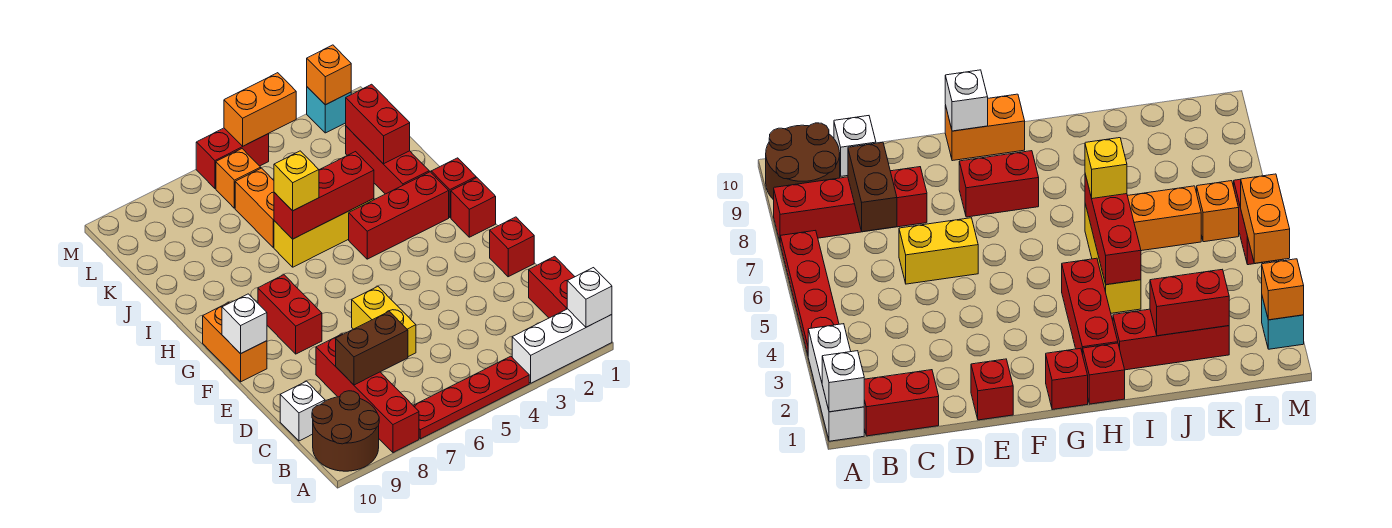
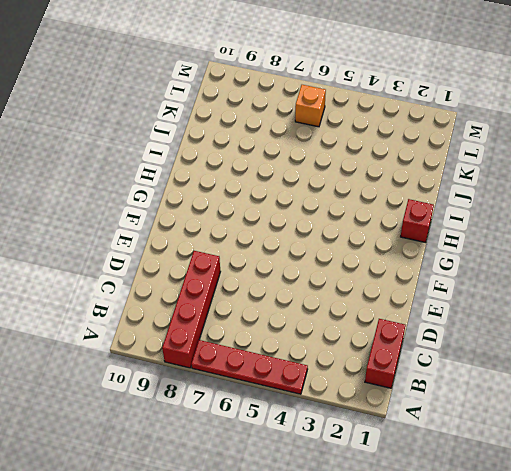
none -> white brick A1:A3 level 1
none -> brown round brick A9:B10 level 1
none -> white brick C10 level 1

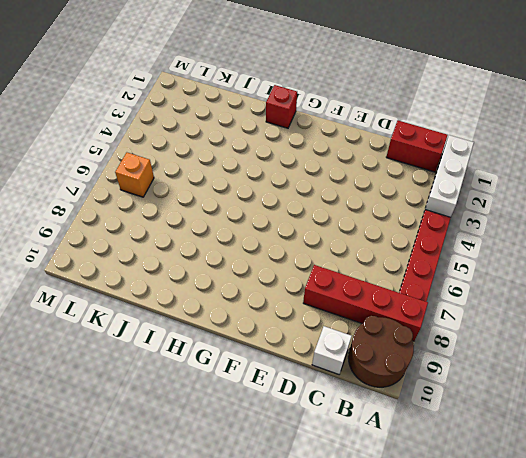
none -> yellow brick D6:E6 level 1
none -> red brick E1 level 1
none -> red brick F8:G8 level 1

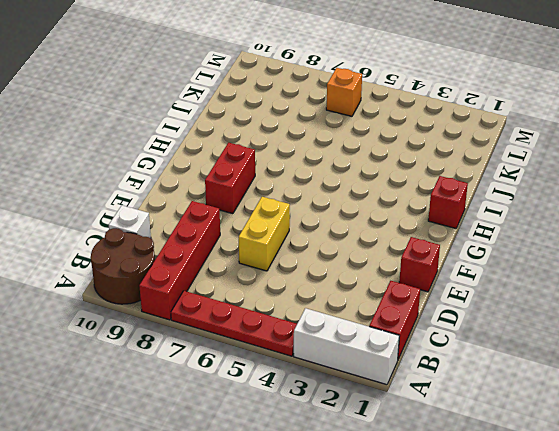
none -> orange brick F10:G10 level 1
none -> red brick G1 level 1
none -> red brick H2:H4 level 1

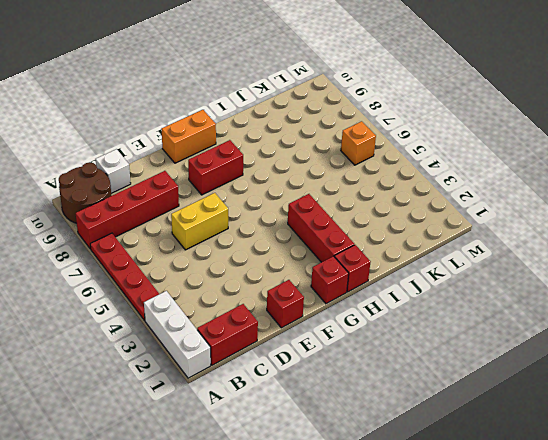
none -> red brick I2:K2 level 1
none -> yellow brick I4:I6 level 1
none -> orange brick J6:K6 level 1

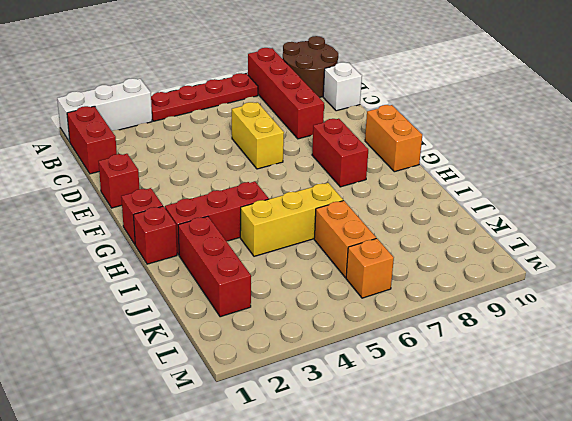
none -> cyan brick M2 level 1
none -> red brick M5:M6 level 1
none -> white brick A1 level 2

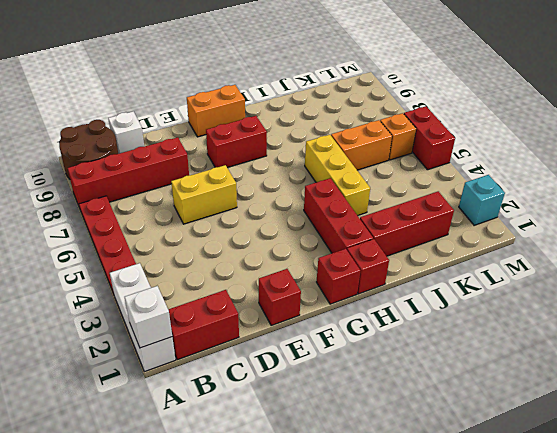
none -> brown brick C7:C8 level 2
none -> white brick F10 level 2
none -> red brick I4:I6 level 2

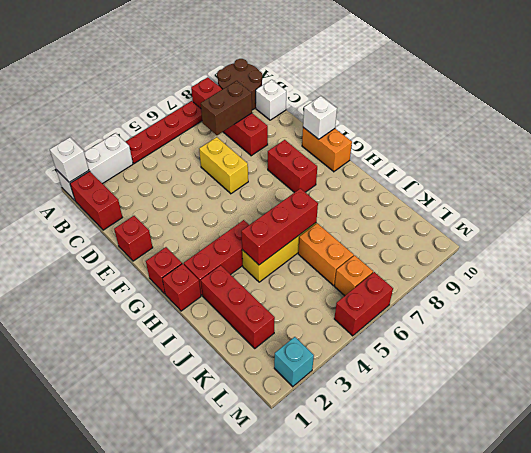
none -> red brick J2:K2 level 2
none -> orange brick M2 level 2
none -> orange brick M4:M5 level 2

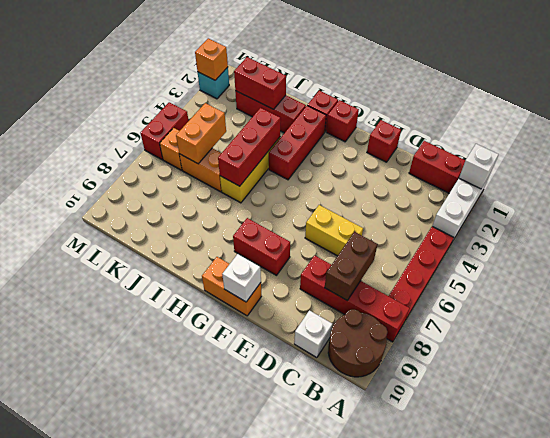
orange brick K5:K6 level 2 -> orange brick M4:M5 level 2
none -> yellow brick I6 level 3

